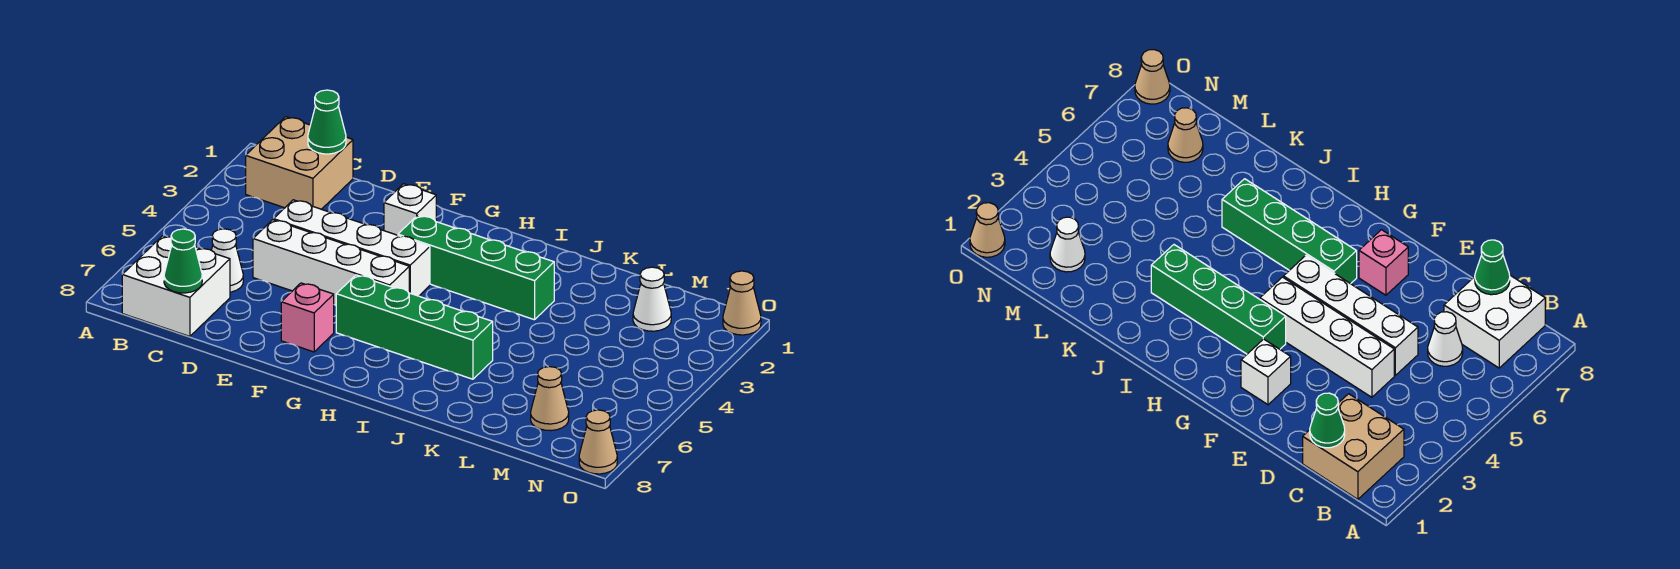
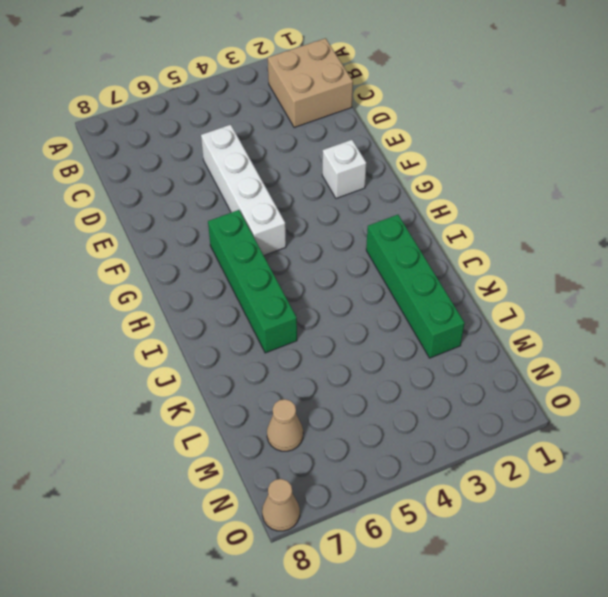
green brick I2:L2 level 1 -> green brick G3:J3 level 1
none -> white brick B7:C8 level 1
none -> white cone C6 level 1
none -> white brick D4:G4 level 1

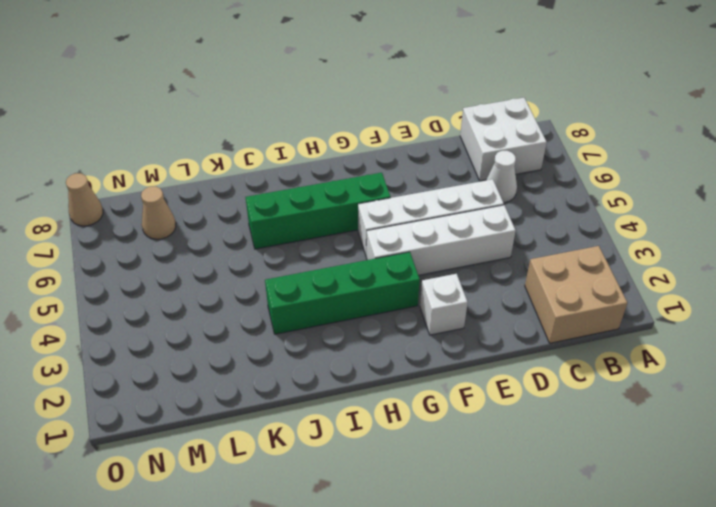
none -> pink brick F7 level 1
none -> white cone M2 level 1
none -> tan cone O1 level 1

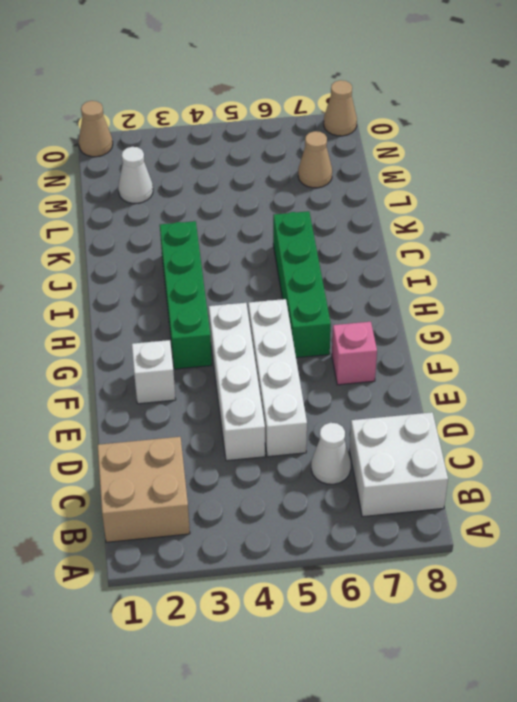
none -> green cone C1 level 2
none -> green cone C8 level 2

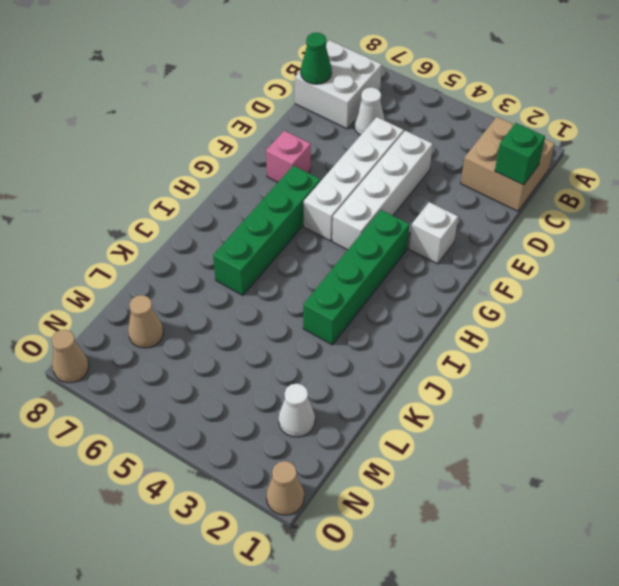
green brick C1 level 2 -> green cone C1 level 2

